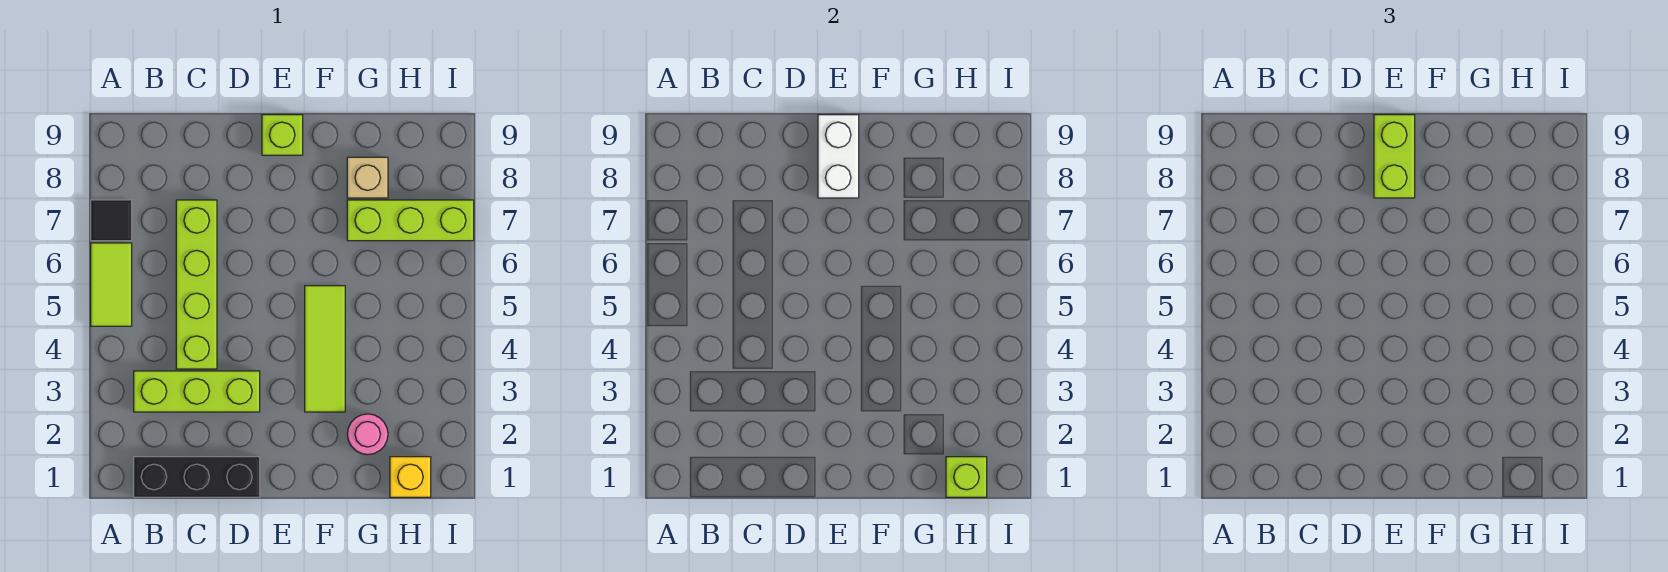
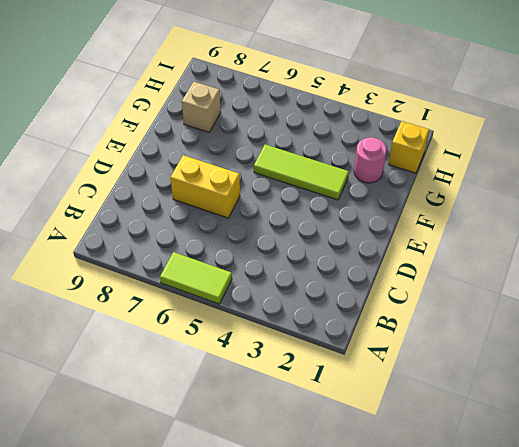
yellow brick D6:D7 level 1 -> none
none -> black tile A7 level 1
none -> black brick B1:D1 level 1
none -> lime brick B3:D3 level 1

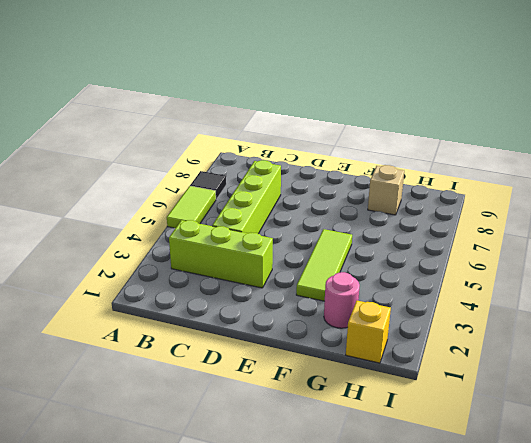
none -> black brick B1:D1 level 1
none -> lime brick E9 level 1
none -> lime brick G7:I7 level 1

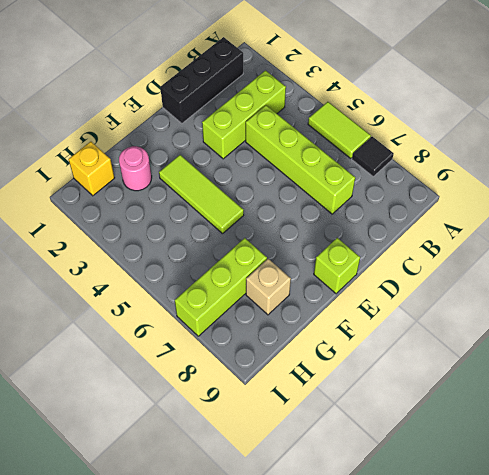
none -> white brick E8:E9 level 2
none -> lime brick H1 level 2
none -> lime brick E8:E9 level 3

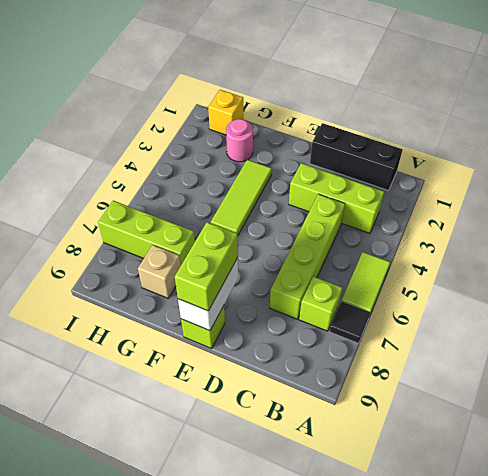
lime brick B7 level 1 -> lime brick H1 level 2

